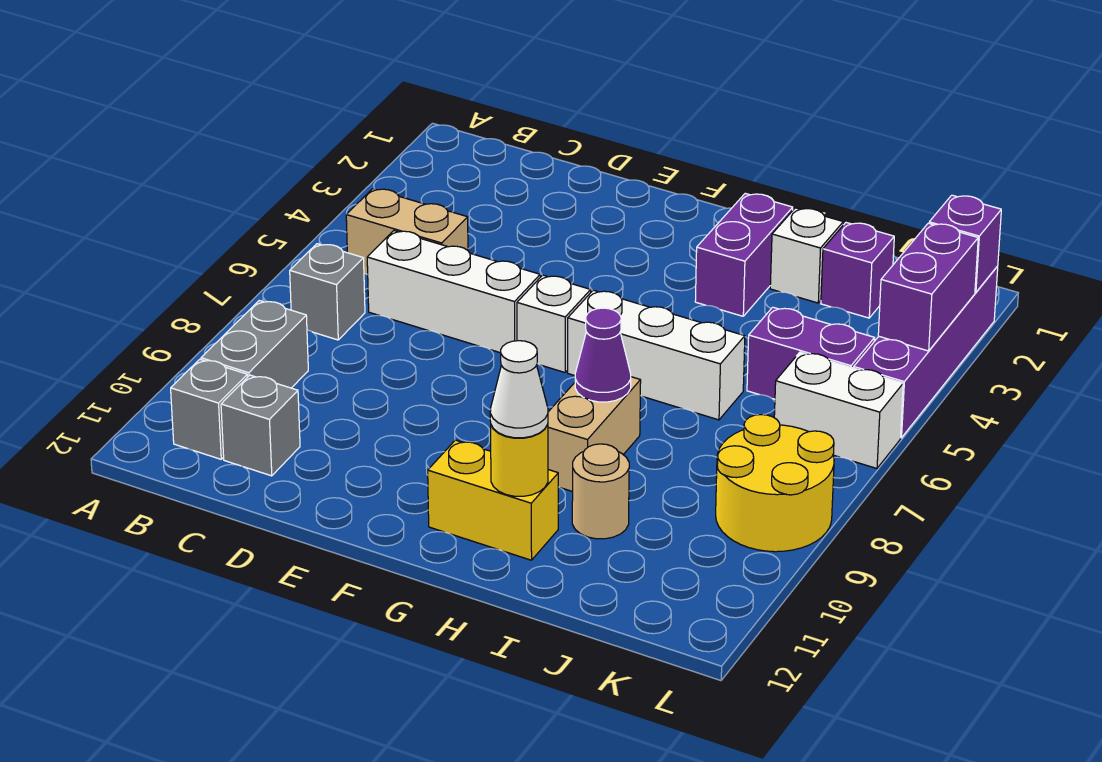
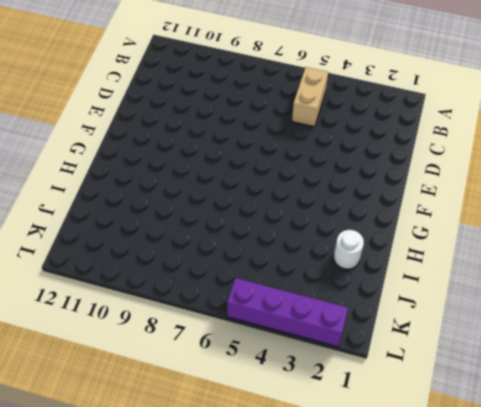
white round brick I2 level 1 -> white brick I2 level 1
none -> grey brick B7 level 1
none -> grey brick B9:B10 level 1
none -> grey brick B11 level 1

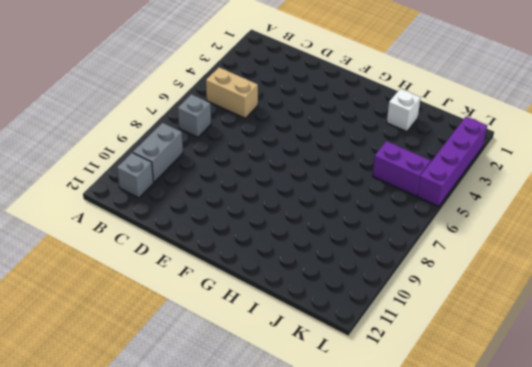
none -> white brick C6:E6 level 1
none -> grey brick C11 level 1
none -> white brick F6 level 1

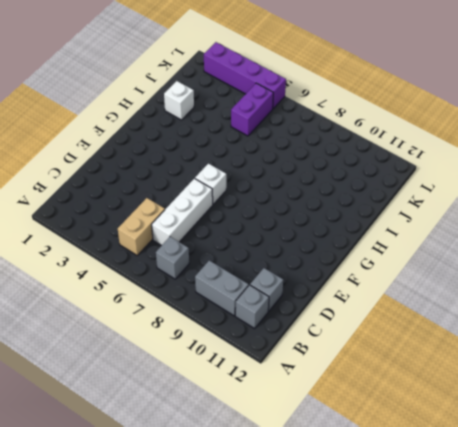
none -> white brick G6:I6 level 1
none -> yellow brick G11:H11 level 1
none -> purple brick H2:H3 level 1

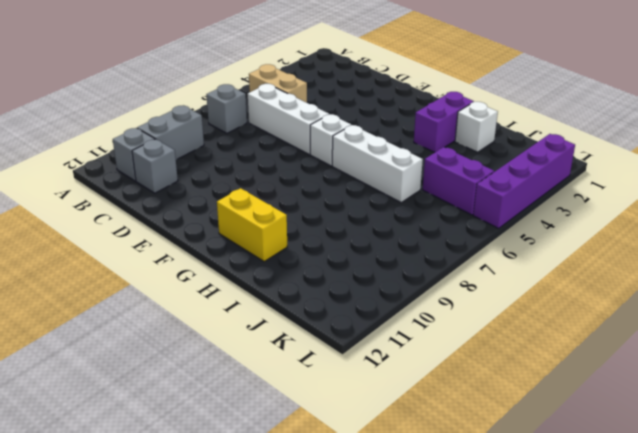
none -> tan brick H8:H9 level 1
none -> tan round brick I10 level 1
none -> purple brick J2 level 1

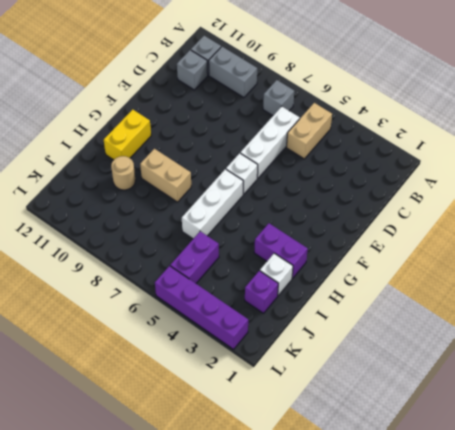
none -> white brick K6:L6 level 1
none -> yellow round brick K8:L9 level 1
none -> purple cone H8 level 2

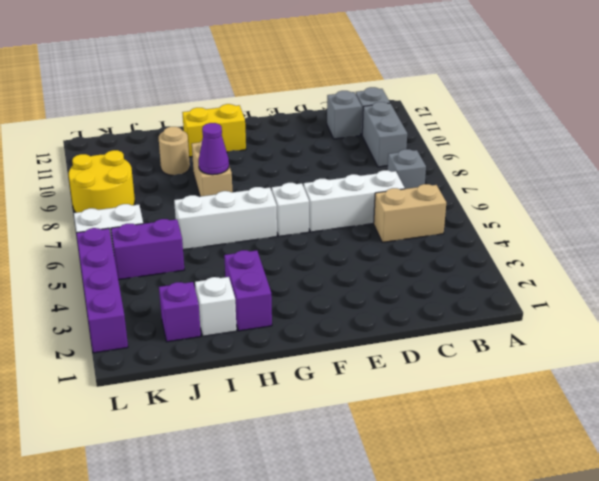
none -> yellow round brick H11 level 2
none -> purple brick L2 level 2
none -> purple brick L3:L4 level 2

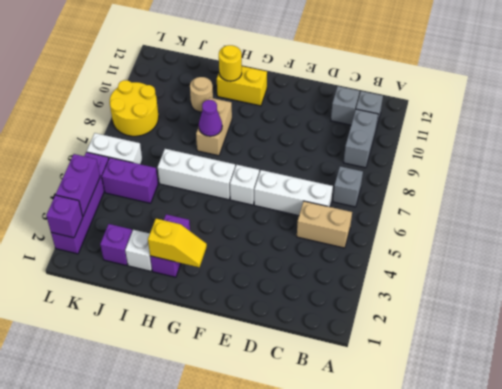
yellow slope G2:H2 level 2 top H -> none
none -> white cone H11 level 3

